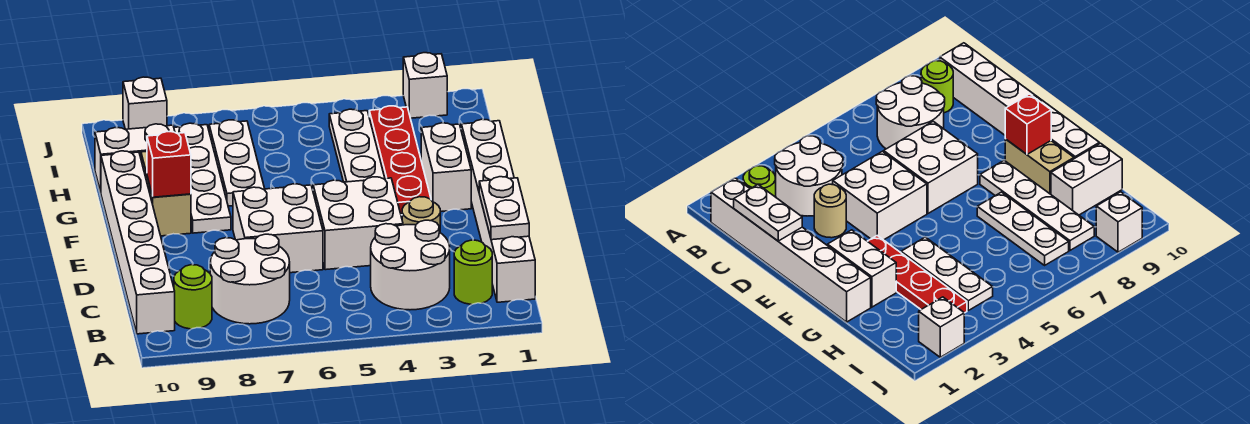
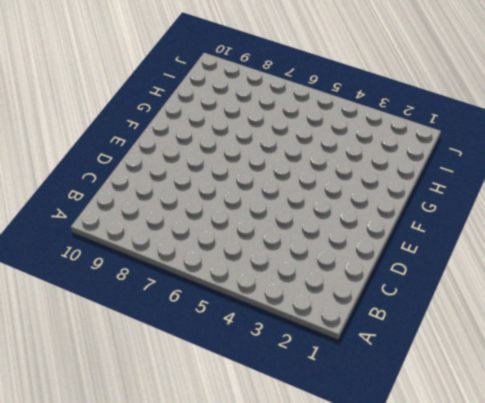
none -> white brick B1:G1 level 1
none -> lime round brick B2 level 1
none -> white round brick B3:C4 level 1

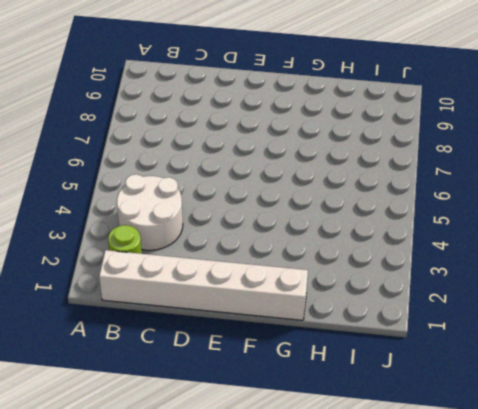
none -> white round brick B7:C8 level 1
none -> lime round brick B9 level 1
none -> white brick B10:G10 level 1

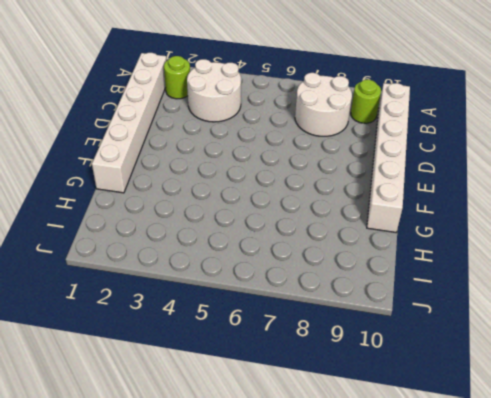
none -> tan round brick D3 level 1
none -> white brick D4:E5 level 1
none -> white brick D6:E7 level 1

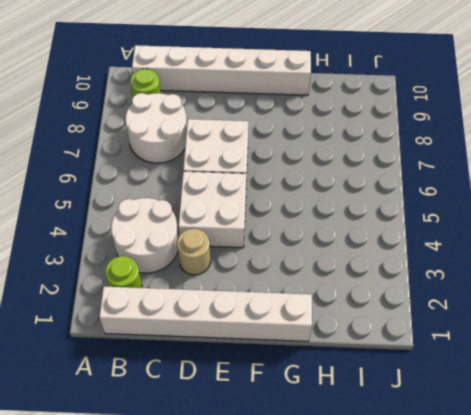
none -> white brick F2:G2 level 1
none -> red plate F3:I3 level 1
none -> white plate F8:I8 level 1

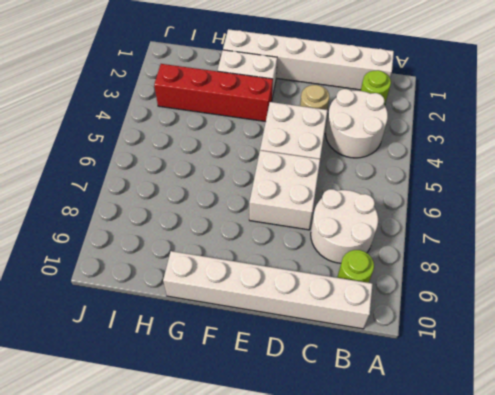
red brick F3:I3 level 1 -> red plate F3:I3 level 1
none -> white plate F8:I8 level 1
none -> tan brick F9:G9 level 1
none -> white plate G4:I4 level 1

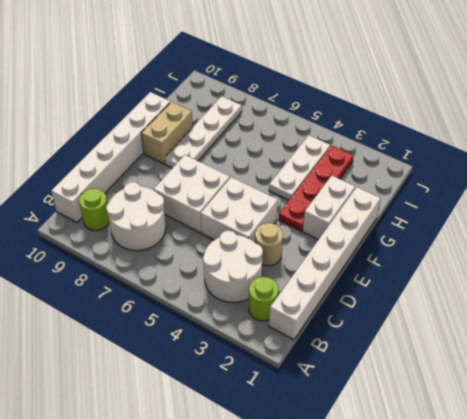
none -> white plate G7:I7 level 1
none -> white brick H9:H10 level 1
none -> white brick J2 level 1

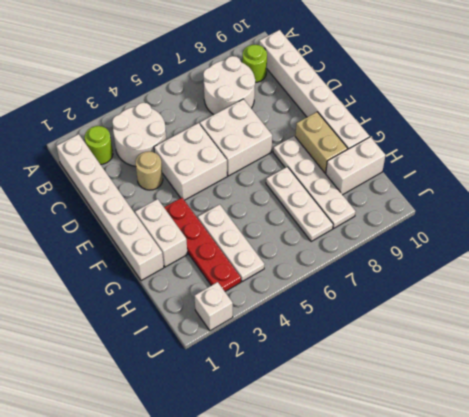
none -> white brick J9 level 1
none -> white plate C1:D1 level 2
none -> red brick F9 level 2

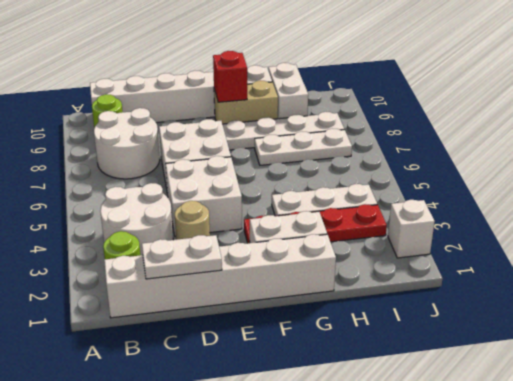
none -> white brick J9 level 1

